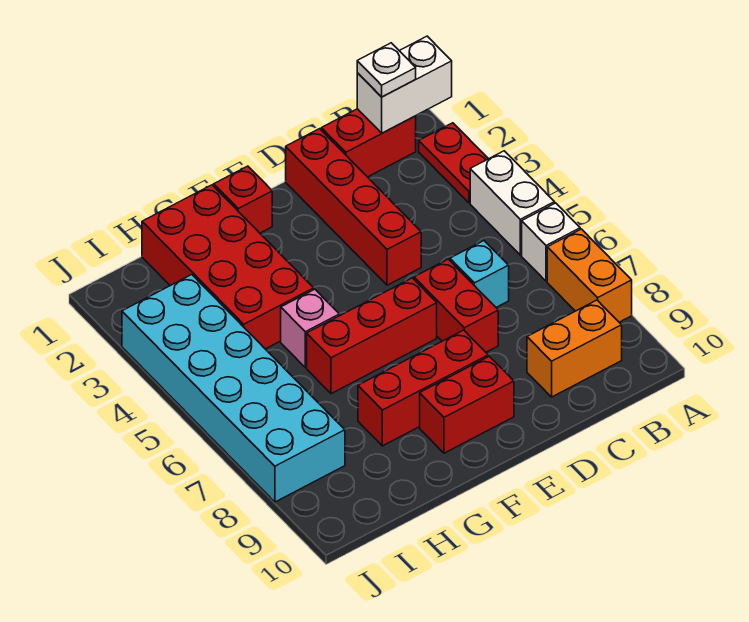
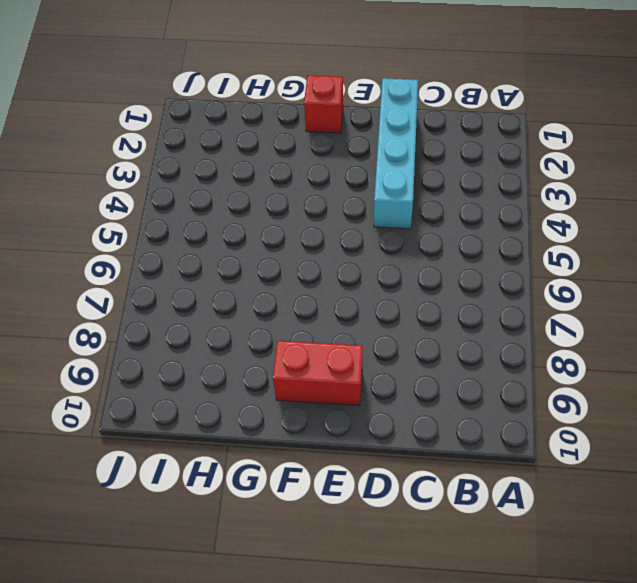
cyan brick D1:D4 level 1 -> red brick D1:D4 level 1
none -> red plate A2:A3 level 1
none -> white brick A4:A5 level 1
none -> white brick A6 level 1

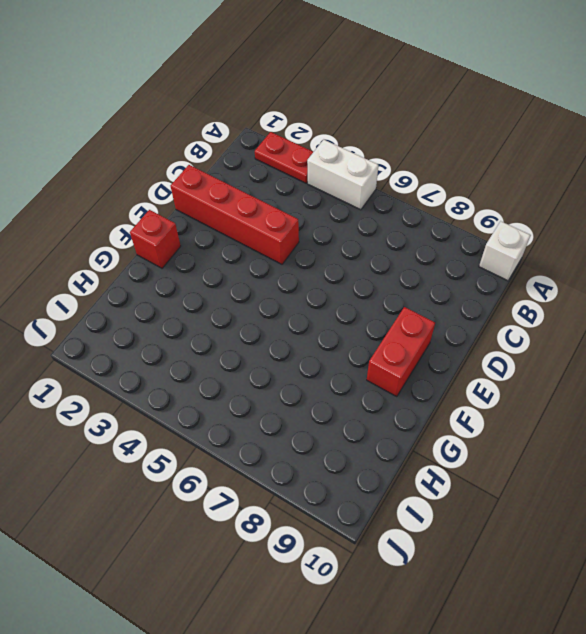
white brick A10 level 1 -> white brick A6 level 1
none -> orange brick A7:A8 level 1
none -> red brick B1:C1 level 1
none -> orange brick B9:C9 level 1

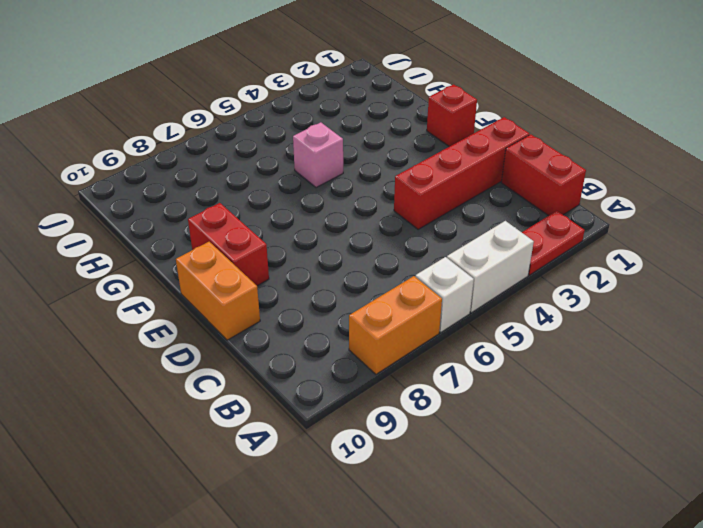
orange brick D10:E10 level 1 -> orange brick B9:C9 level 1
none -> cyan brick C6 level 1
none -> red brick D6:D7 level 1
none -> red brick E6:G6 level 1

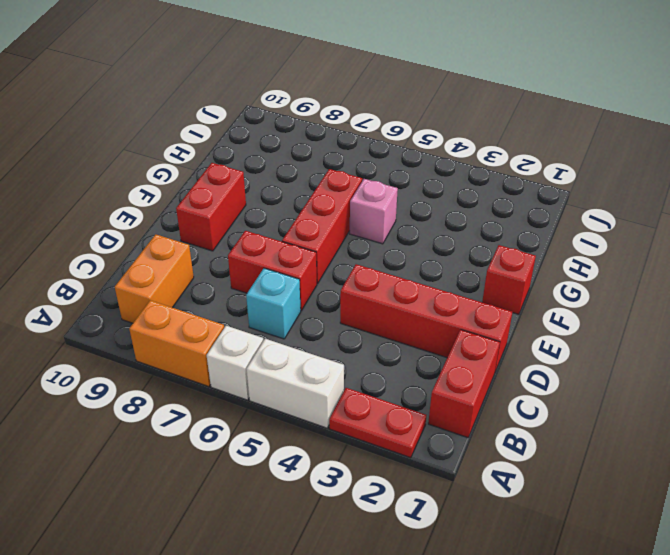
none -> red brick E8:G8 level 1
none -> red brick G1:H4 level 1
none -> cyan brick I3:J8 level 1

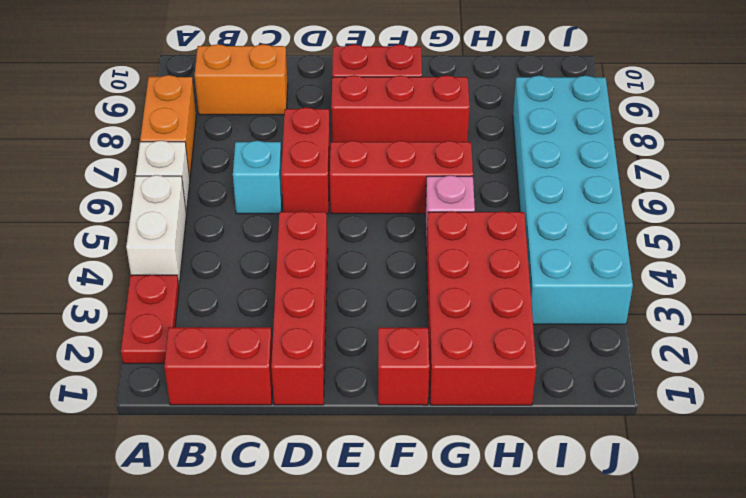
none -> white brick A1:B1 level 2
none -> white plate B1 level 3

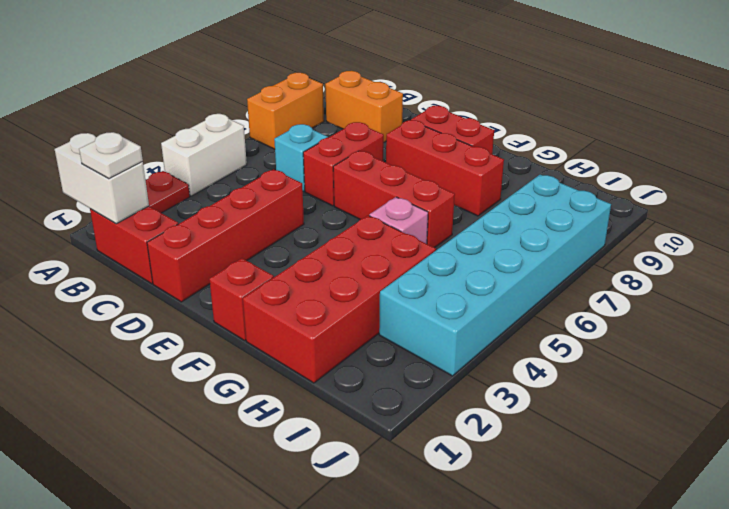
none -> white brick A6 level 1

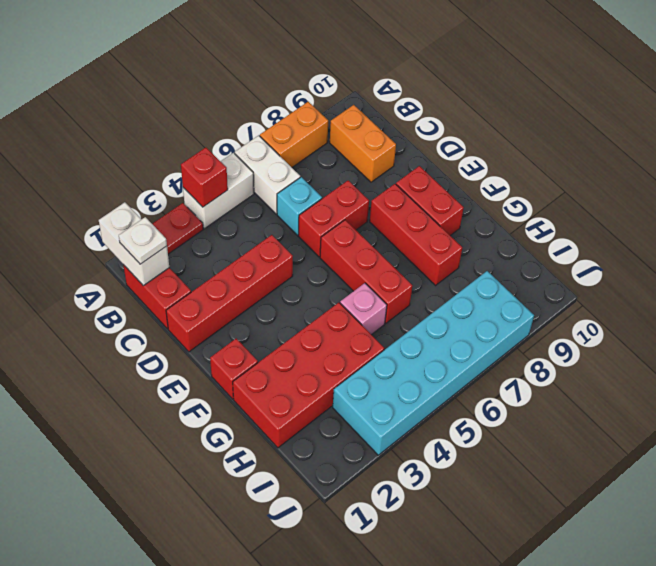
red brick A4 level 2 -> none
white brick A6:B6 level 1 -> white brick A6 level 1

